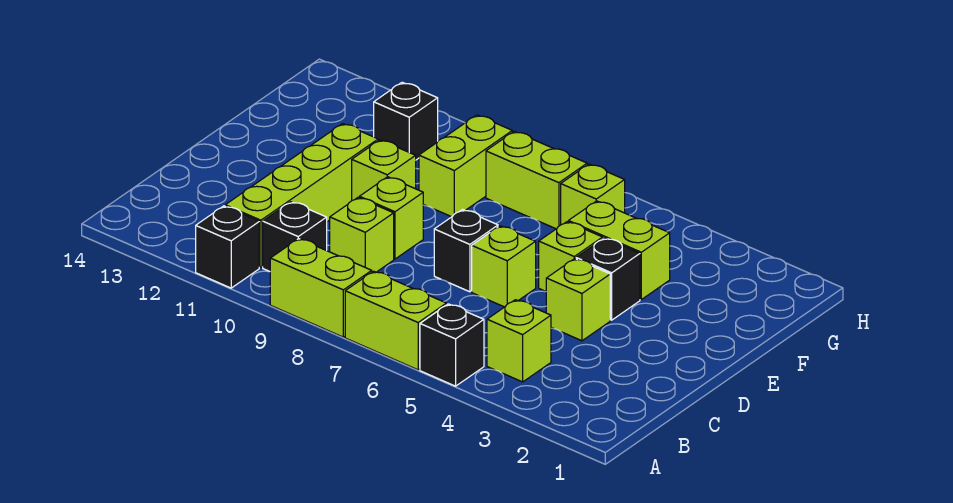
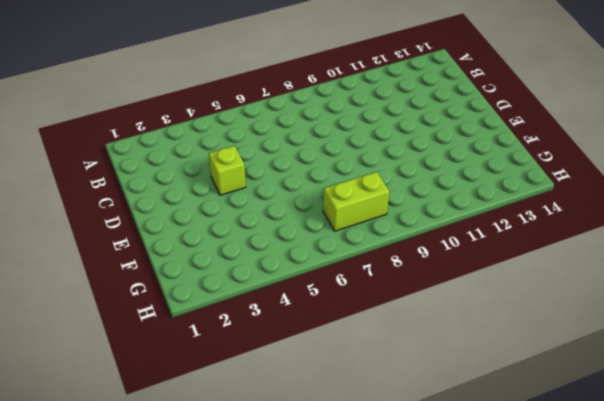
none -> black brick A5 level 1
none -> lime brick A6:A7 level 1
none -> lime brick A8:A9 level 1

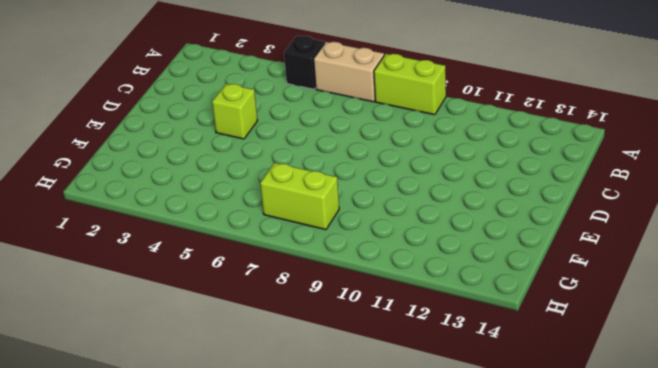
tan brick A6:A7 level 1 -> lime brick A6:A7 level 1
none -> black brick A11 level 1
none -> lime brick B4 level 1
none -> black brick B10 level 1

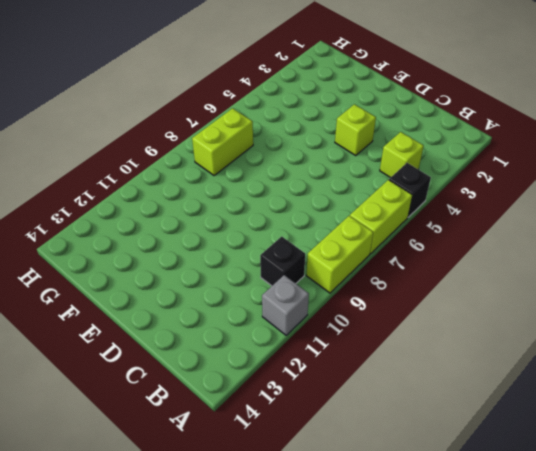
grey brick A11 level 1 -> black brick A11 level 1
none -> lime brick B11:E11 level 1
none -> lime brick C9 level 1
none -> lime brick D6 level 1

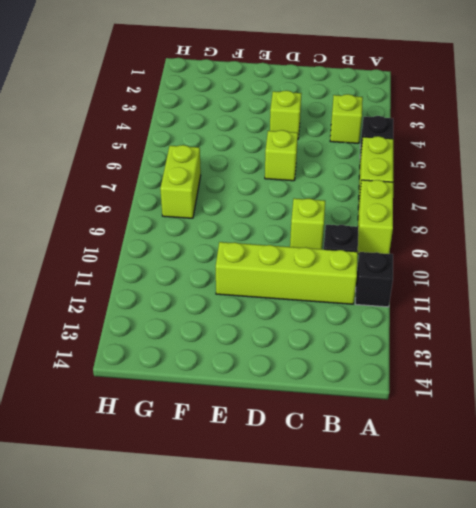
none -> black brick D7 level 1
none -> lime brick D9 level 1
none -> black brick E4 level 1

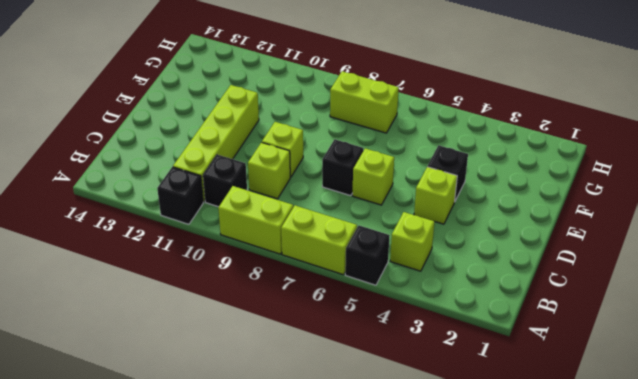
none -> lime brick E5 level 1
none -> lime brick E10 level 1
none -> lime brick F4:F5 level 1

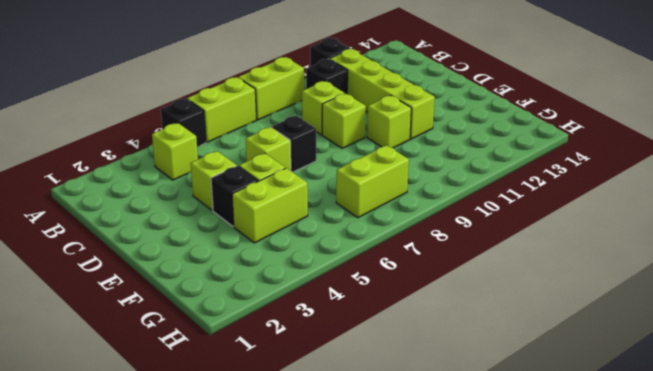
none -> lime brick F9:G9 level 1
none -> lime brick G6 level 1
none -> black brick G11 level 1

